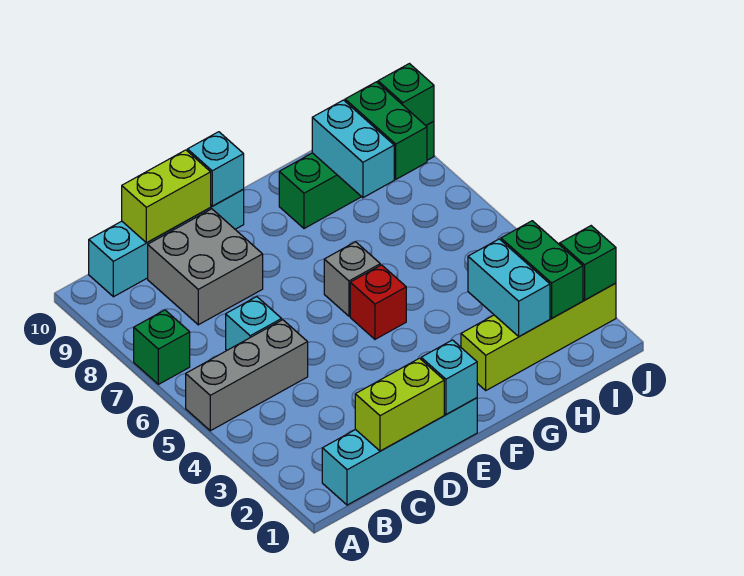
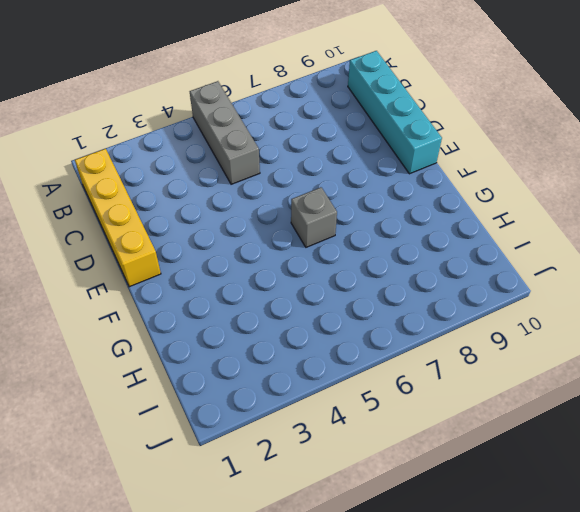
yellow brick B1:E1 level 1 -> cyan brick B1:E1 level 1
none -> green brick A7 level 1
none -> cyan brick C6 level 1
none -> grey brick C8:D9 level 1

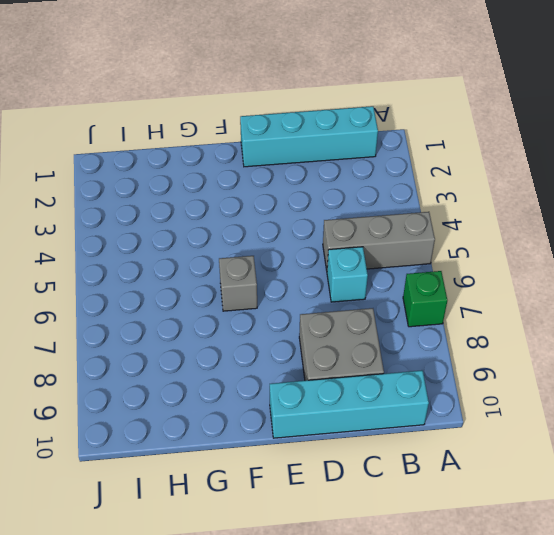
none -> red brick F5 level 1
none -> lime brick G2:J2 level 1
none -> green brick G9:J9 level 1

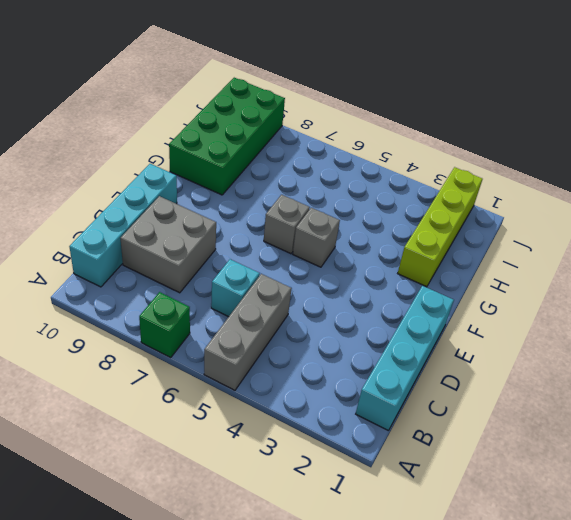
grey brick F5 level 1 -> red brick F5 level 1
green brick G9:J10 level 1 -> green brick G9:J9 level 1
none -> lime brick C1:D1 level 2
none -> lime brick C10:D10 level 2
none -> cyan brick E1 level 2

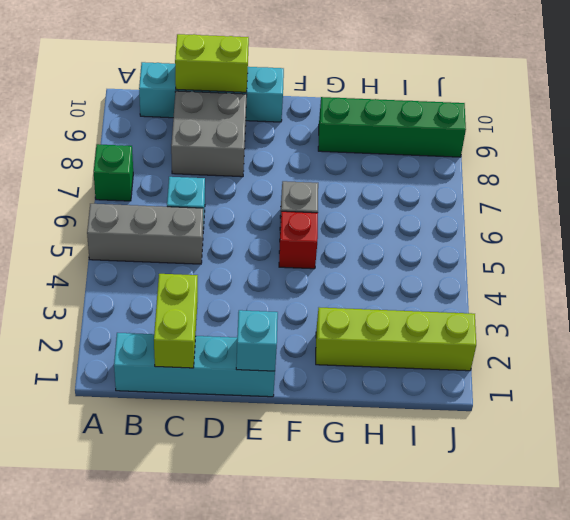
lime brick C1:C2 level 2 -> lime brick C1:D1 level 2
none -> cyan brick E10 level 2
none -> cyan brick H2:H3 level 2
none -> cyan brick H8:H9 level 2

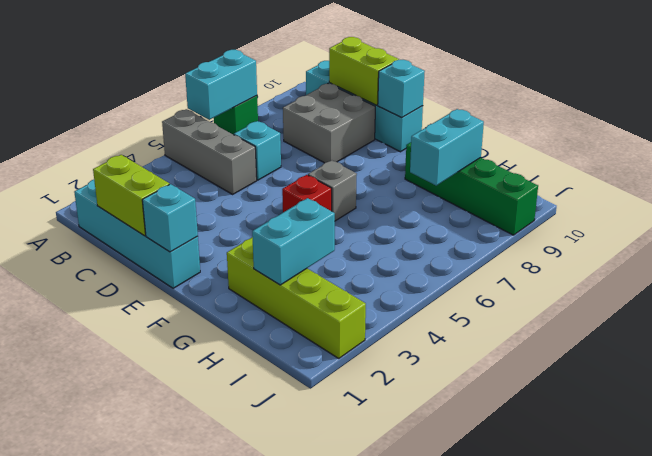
cyan brick A6:A7 level 2 -> none
none -> green brick I2:I3 level 2
none -> green brick I8:I9 level 2
none -> green brick J2 level 2

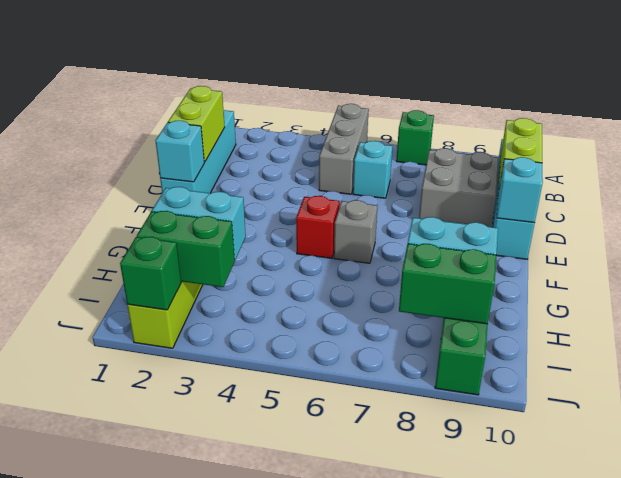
none -> green brick J9 level 2

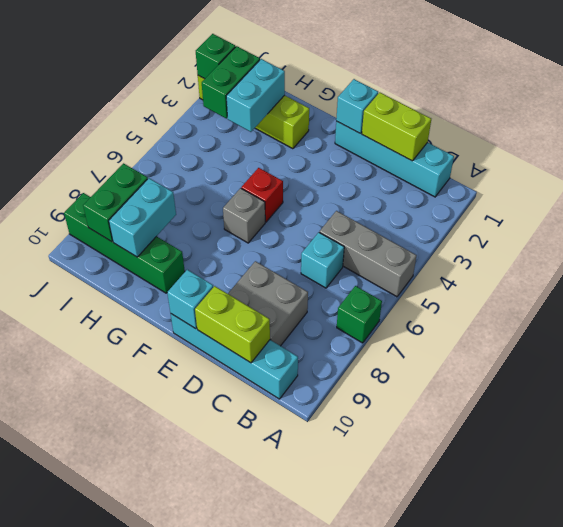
none -> green brick J9 level 2

